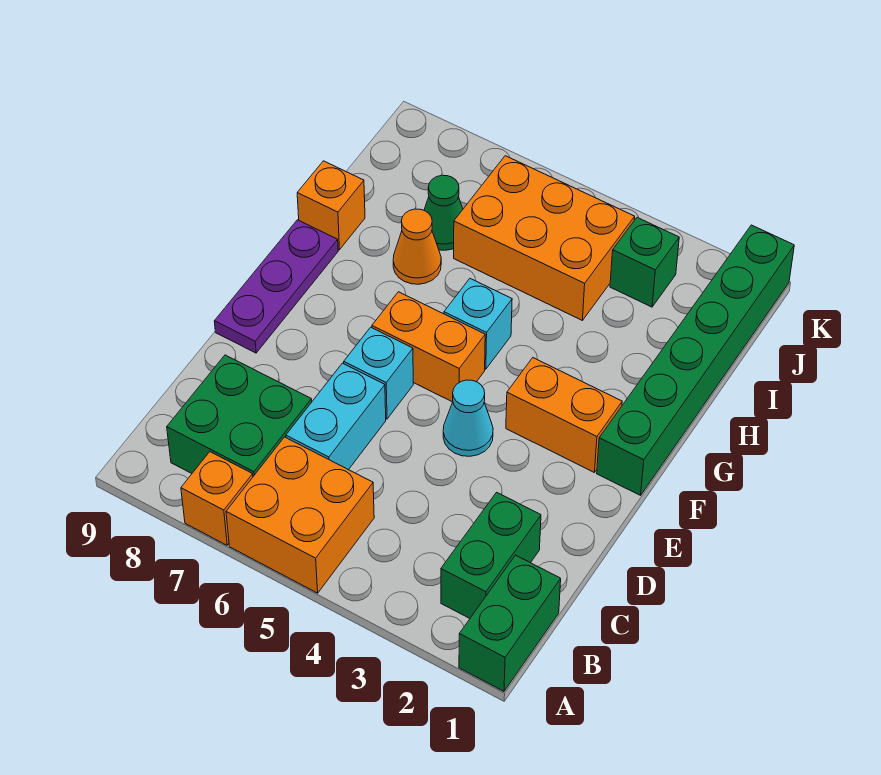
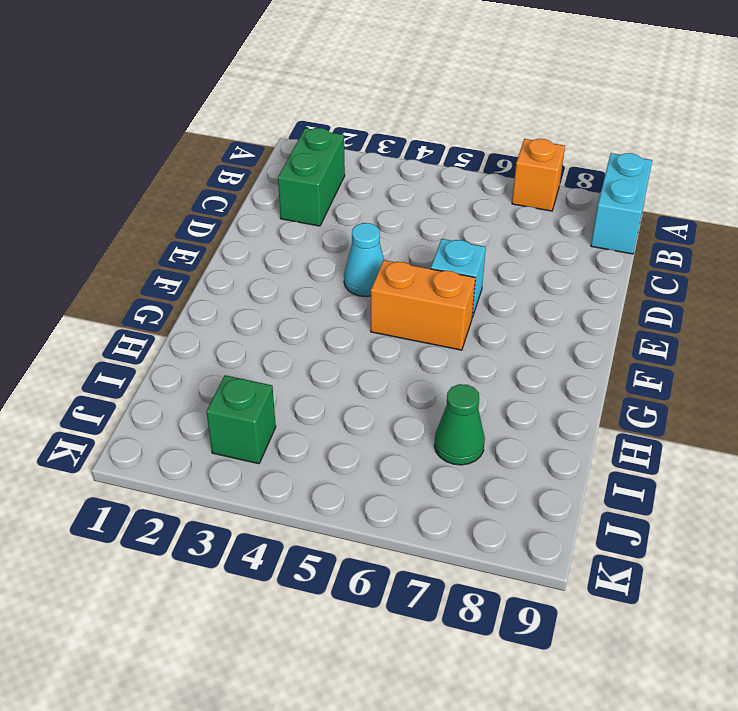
cyan brick A9:B9 level 1 -> cyan brick C6:D6 level 1
none -> green brick A1:B1 level 1
none -> orange brick A5:B6 level 1
none -> green brick B7:C8 level 1

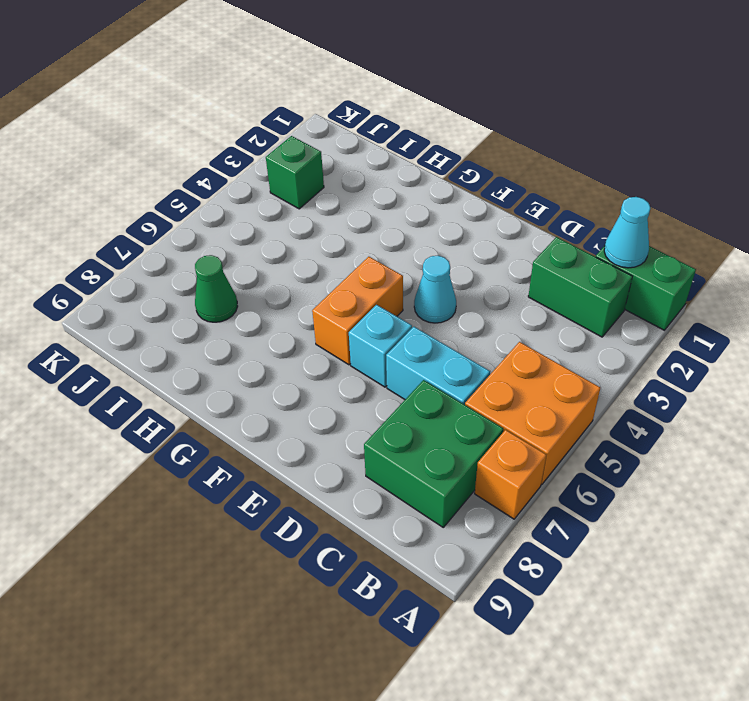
cyan cone B1 level 2 -> none
none -> purple plate E9:G9 level 1
none -> green brick F1:K1 level 1
none -> orange brick F2:F3 level 1

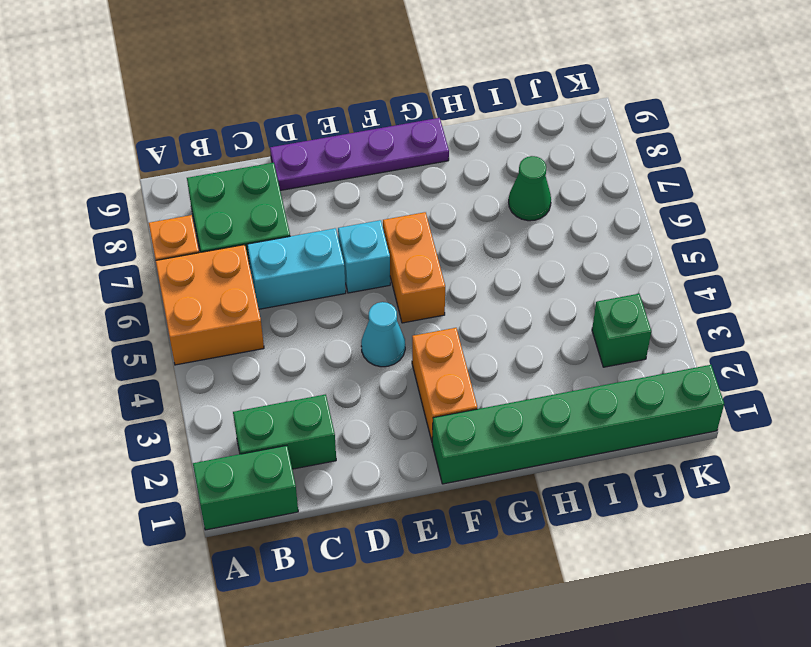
purple plate D9:G9 level 1 -> purple plate E9:G9 level 1
none -> cyan brick G5 level 1
none -> orange cone H7 level 1
none -> orange brick H9 level 1

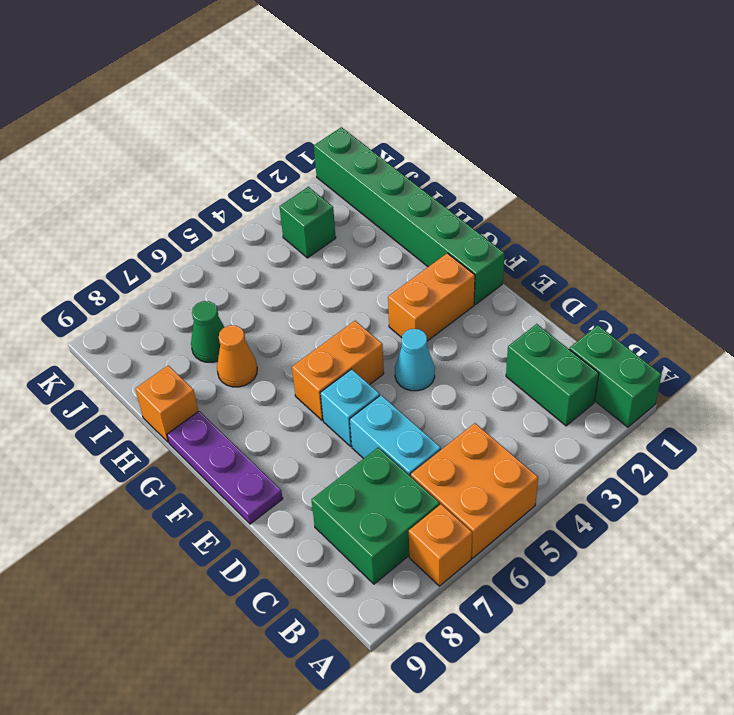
none -> cyan brick G5 level 1
none -> orange brick I4:J6 level 1

